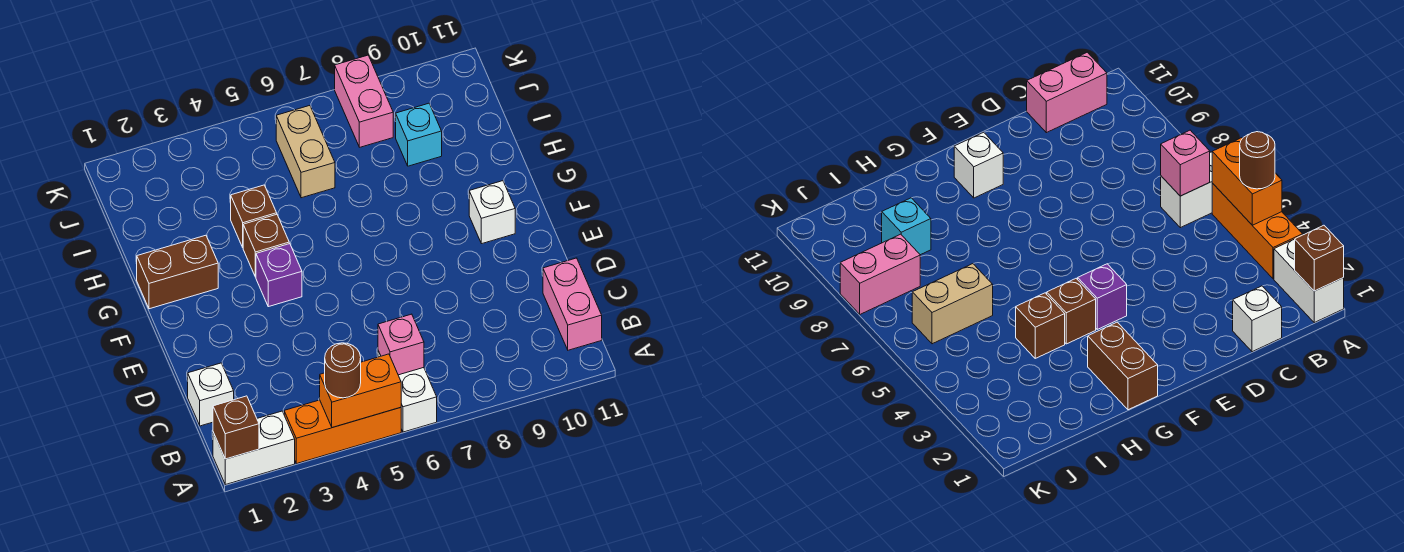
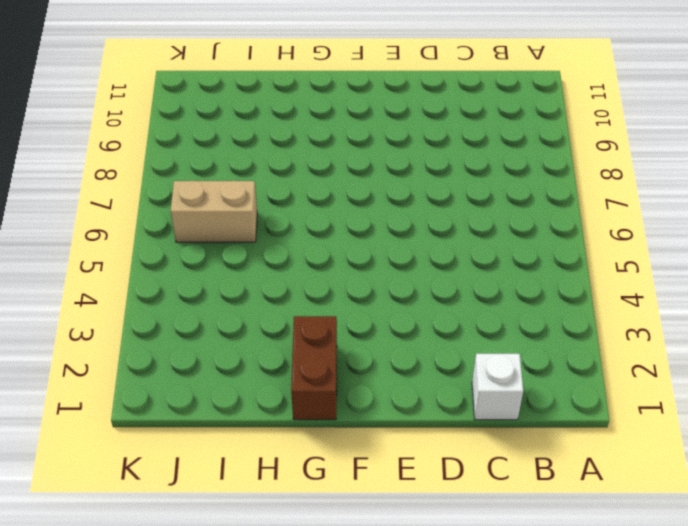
none -> white brick A1:A2 level 1
none -> orange brick A3:A5 level 1
none -> white brick A6:B6 level 1

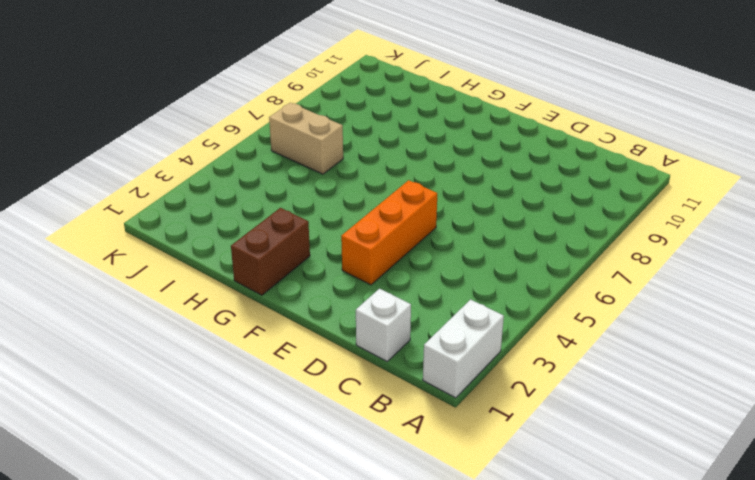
orange brick E3:E5 level 1 -> orange brick A3:A5 level 1
none -> white brick A6:B6 level 1
none -> pink brick B11:C11 level 1
none -> purple brick F4 level 1

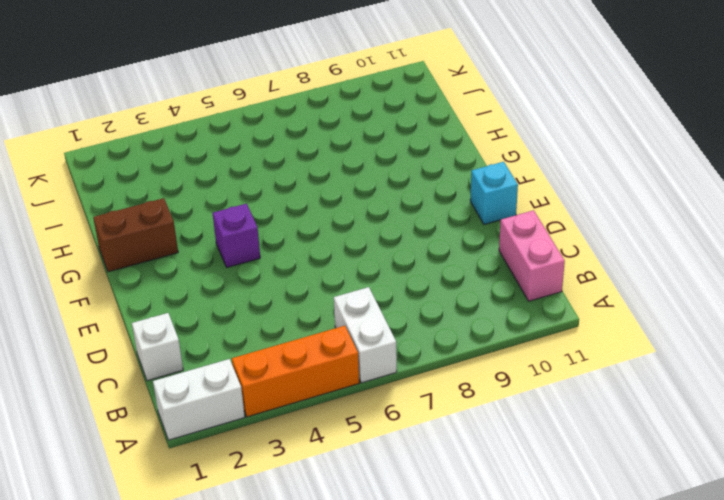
cyan brick E11 level 1 -> cyan brick I9 level 1
none -> white brick F10 level 1
none -> brown brick G4 level 1
none -> brown brick H4 level 1

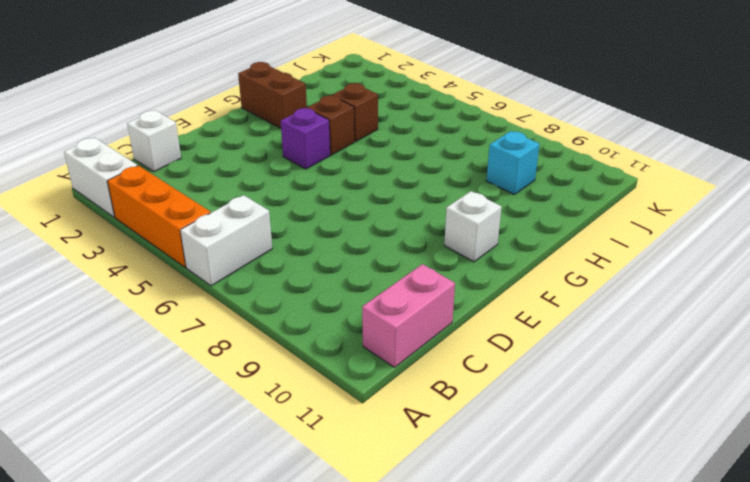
none -> tan brick I6:J6 level 1
none -> pink brick J8:K8 level 1
none -> brown brick A1 level 2

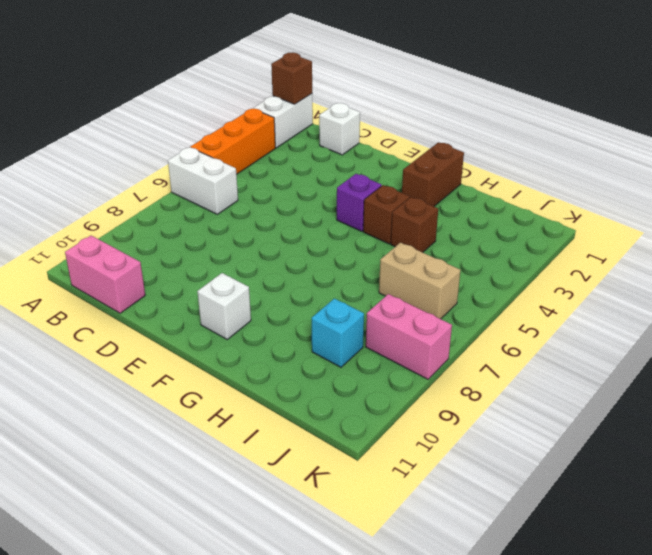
none -> orange brick A4:A5 level 2
none -> pink brick B6 level 2
none -> brown round brick A4 level 3

